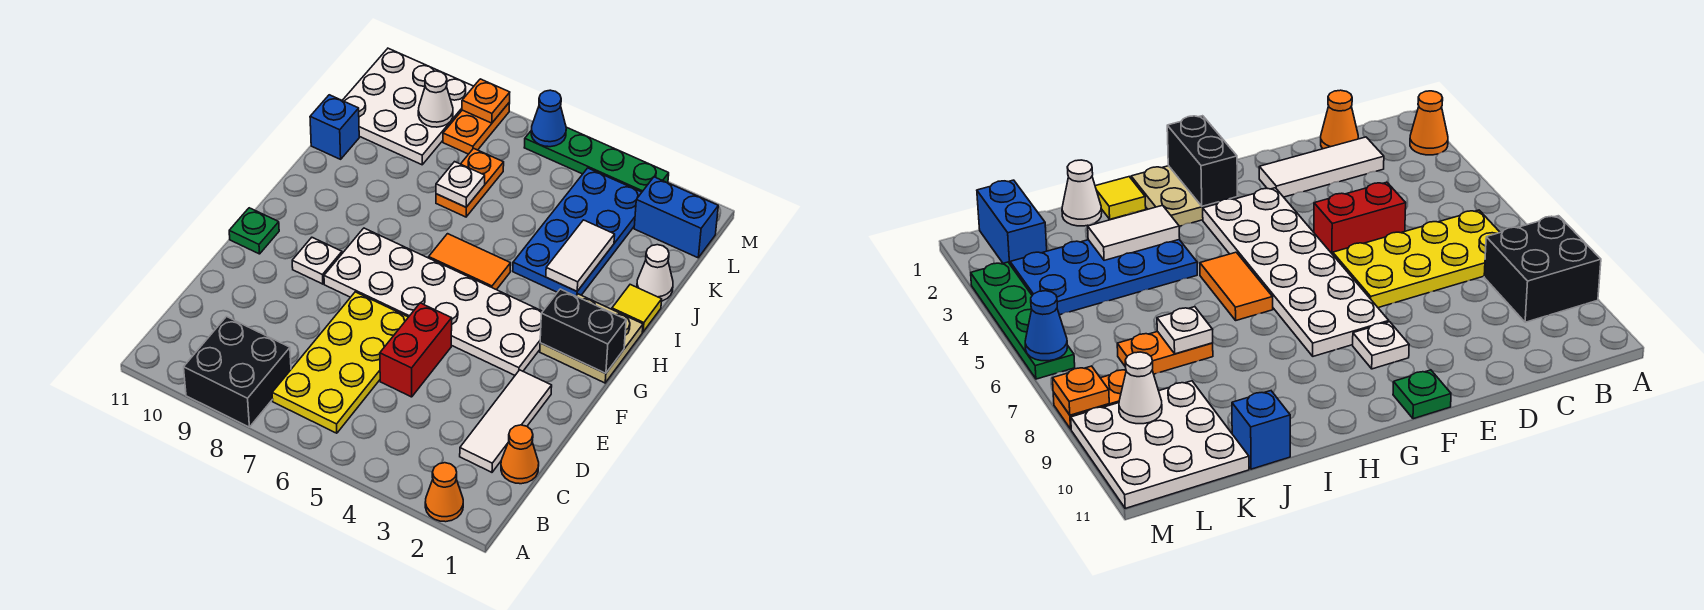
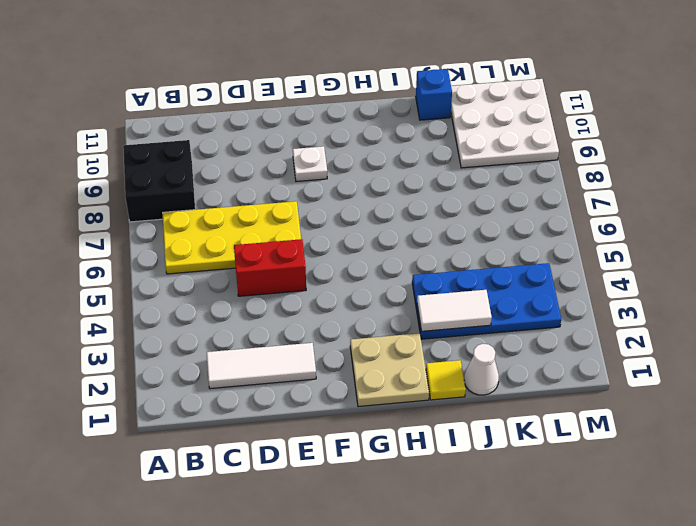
none -> orange cone A2 level 1
none -> orange cone C1 level 1
none -> white plate F3:G8 level 1

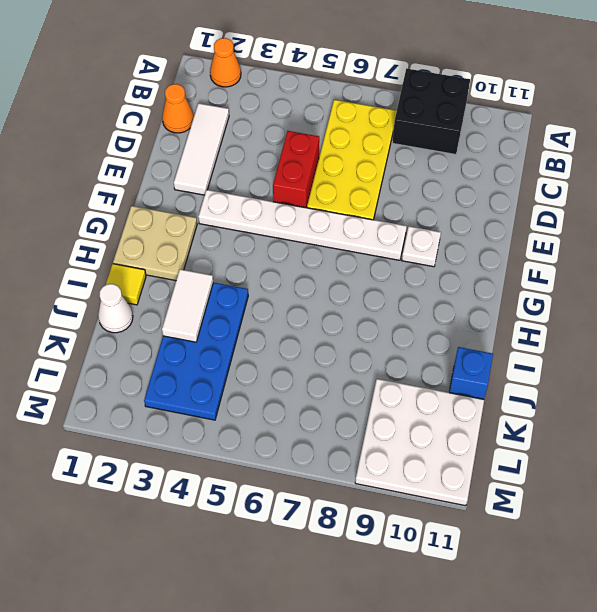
white plate F3:F8 level 1 -> white plate F3:G8 level 1
none -> green plate F11 level 1
none -> orange tile H5:H6 level 1
none -> orange plate J7:K7 level 1

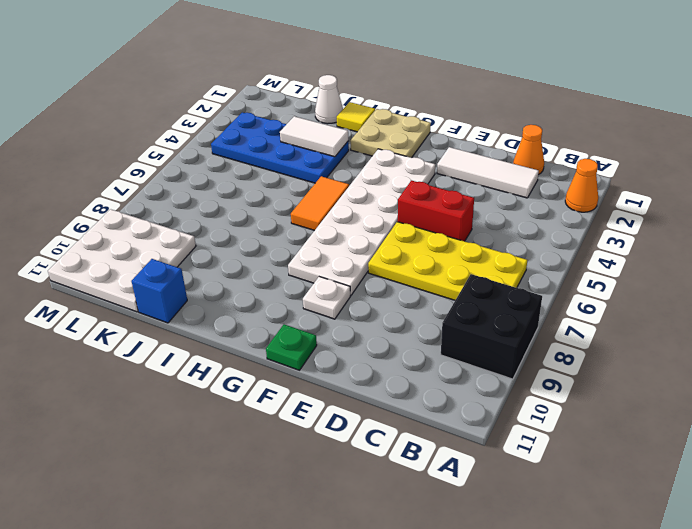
none -> orange plate J7:K7 level 1
none -> blue brick L1:L2 level 1
none -> orange plate L8:M8 level 1

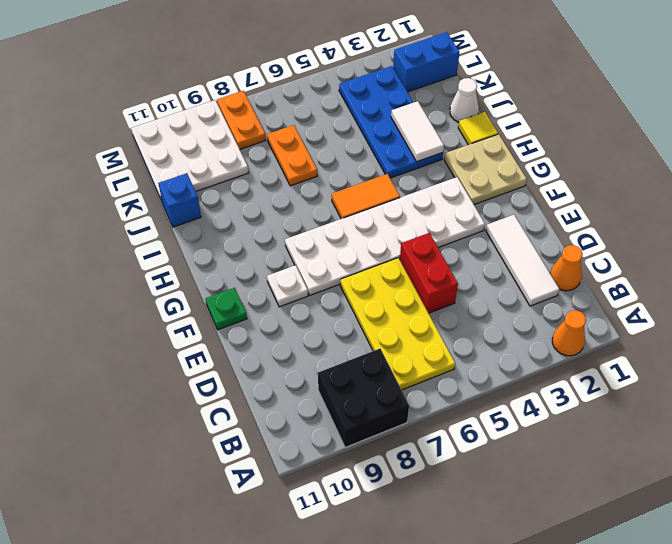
none -> green plate M3:M6 level 1
none -> black brick G1:G2 level 2
none -> white plate J7 level 2

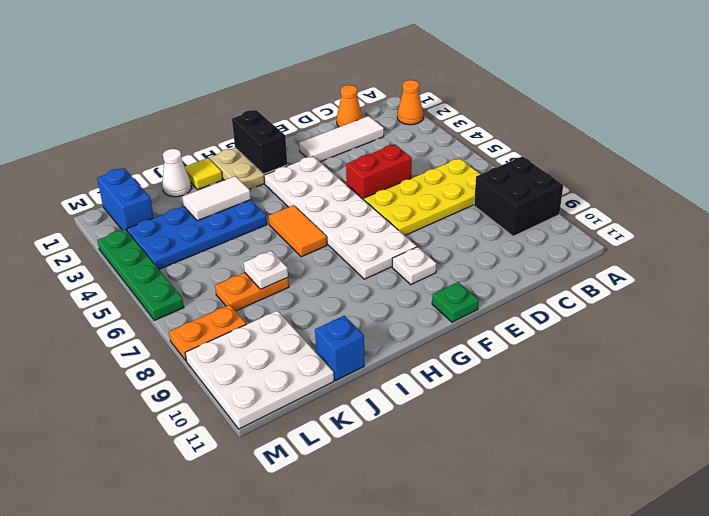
none -> white cone L9 level 2
none -> blue cone M6 level 2
none -> orange plate M8 level 2

